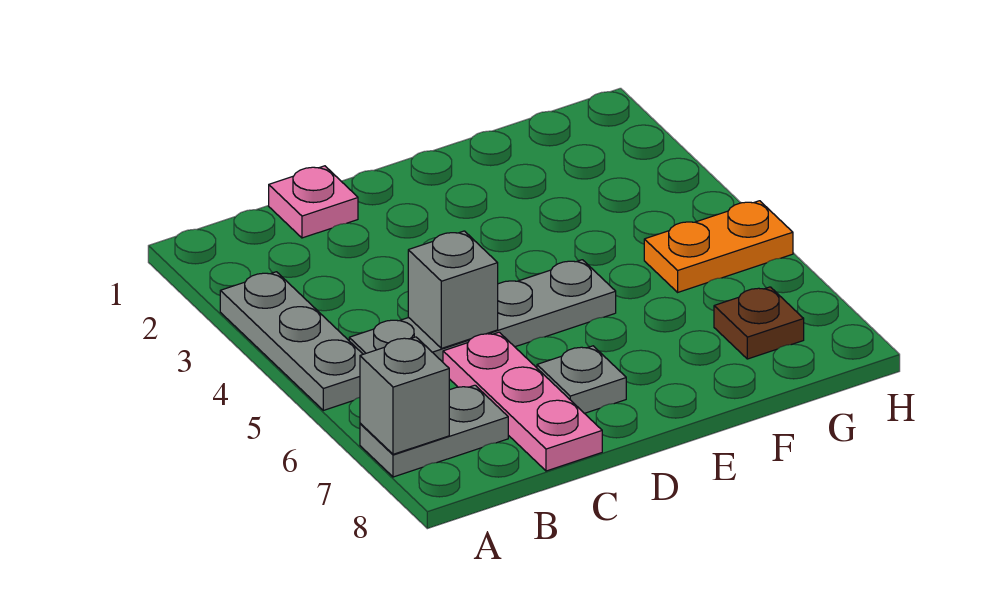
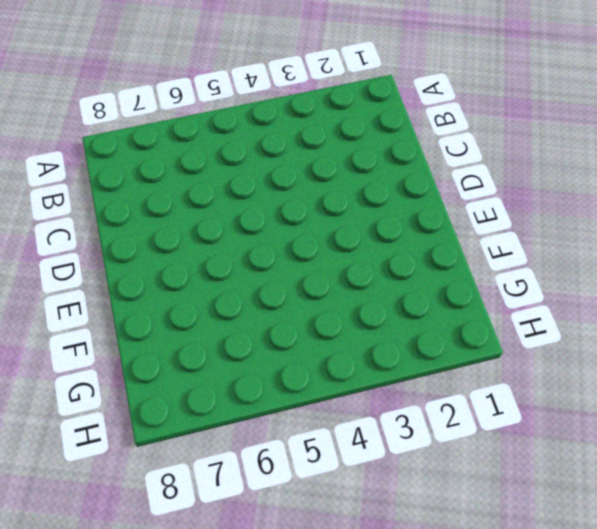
none -> grey plate A3:A5 level 1
none -> grey plate A7:B7 level 1

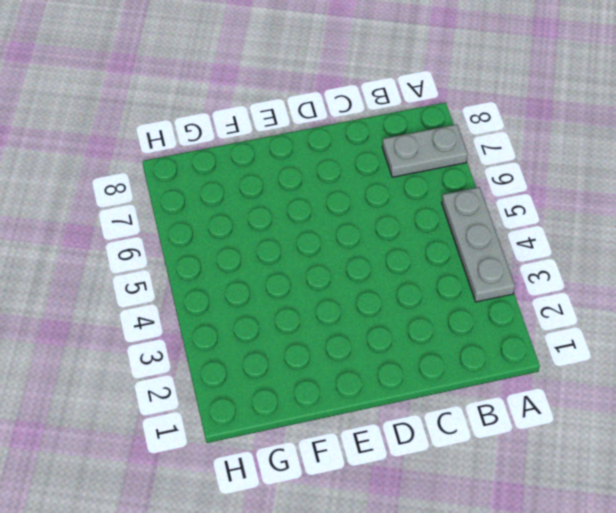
none -> grey plate B5:E5 level 1
none -> pink plate C1 level 1

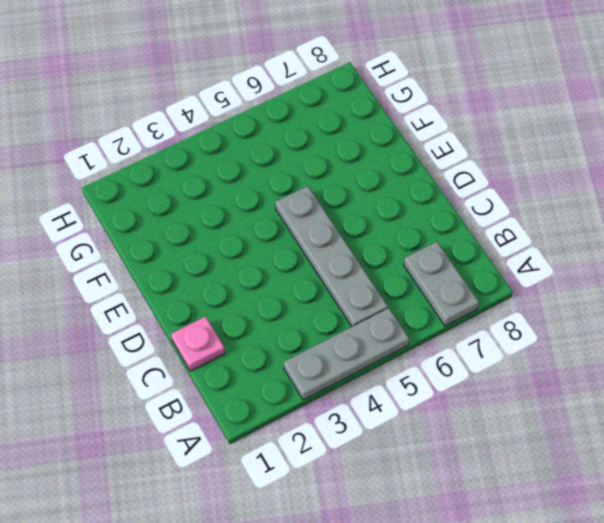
none -> pink plate C6:C8 level 1
none -> grey plate D7 level 1

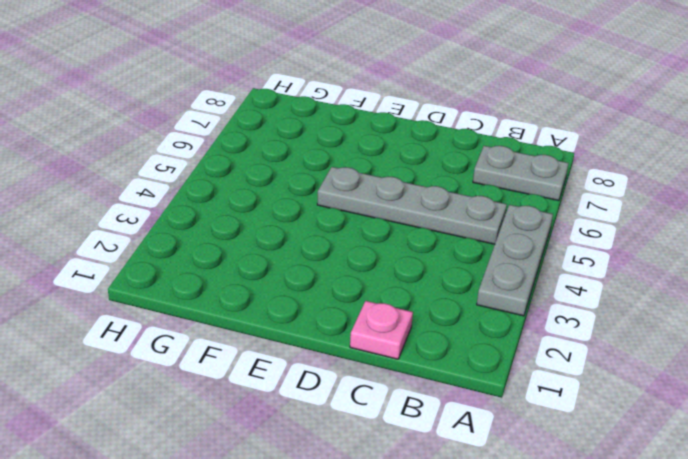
none -> pink plate C6:C8 level 1
none -> grey plate D7 level 1

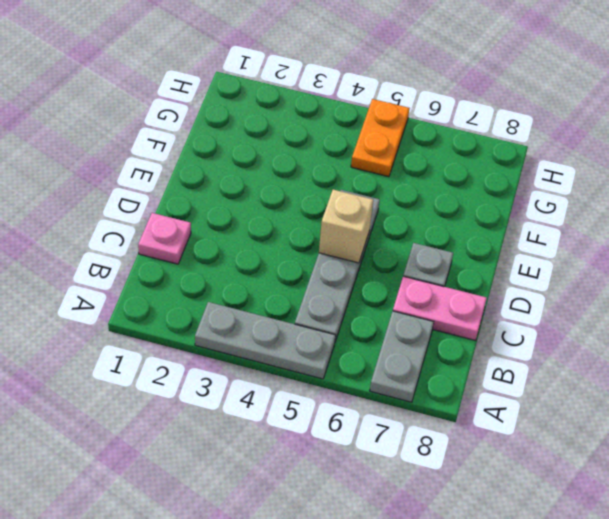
pink plate C7:C8 level 1 -> pink plate C6:C8 level 1
tan brick D5 level 2 -> none
none -> brown plate G7 level 1
none -> grey brick A7 level 2

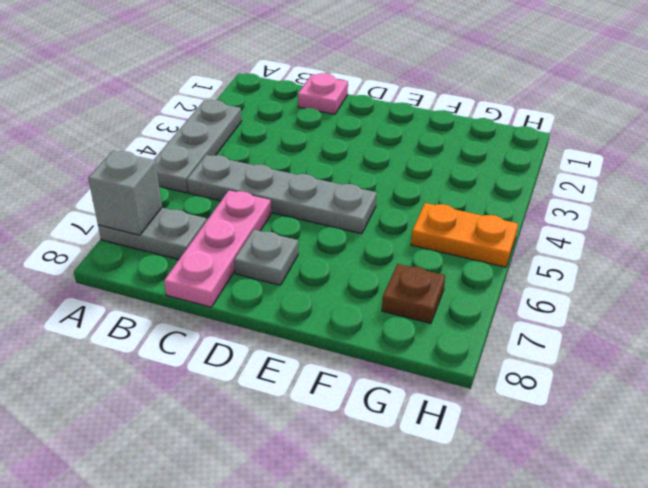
none -> grey brick C5 level 2

